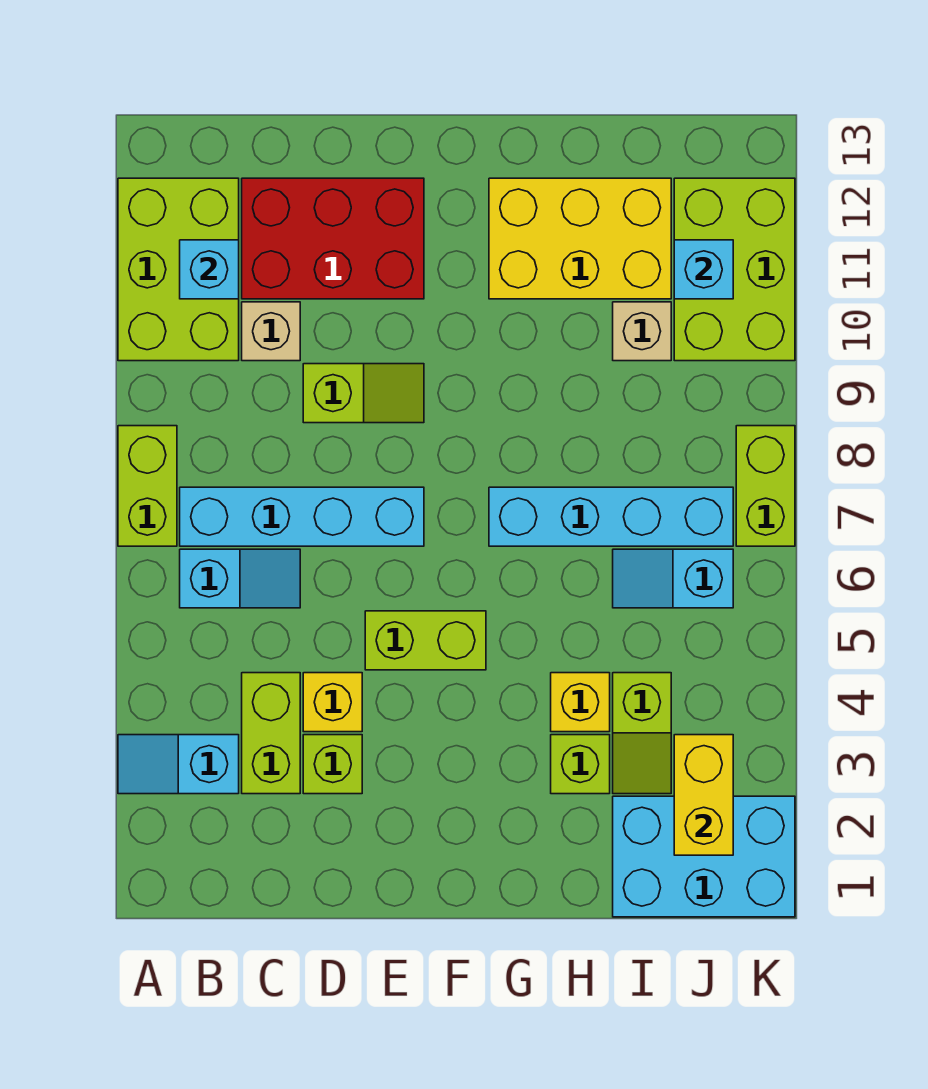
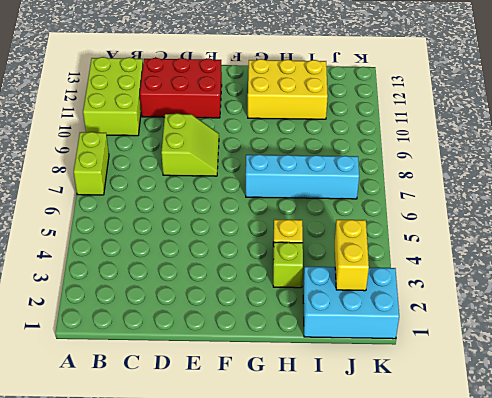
lime slope D8:E9 level 1 top D -> lime slope D9:E9 level 1 top D
none -> cyan slope A3:B3 level 1 top B
none -> cyan slope B6:C6 level 1 top B
none -> cyan brick B7:E7 level 1

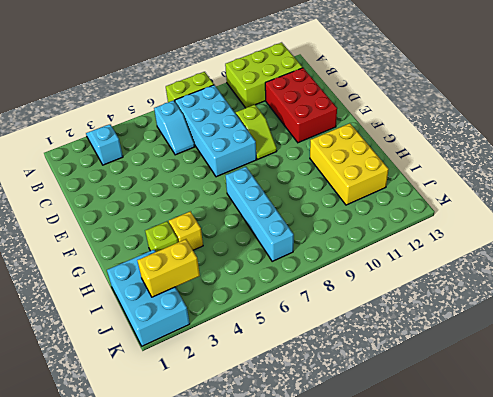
cyan brick B7:E8 level 1 -> cyan brick B7:E7 level 1
none -> lime brick C3:C4 level 1
none -> tan brick C10 level 1
none -> lime brick D3 level 1

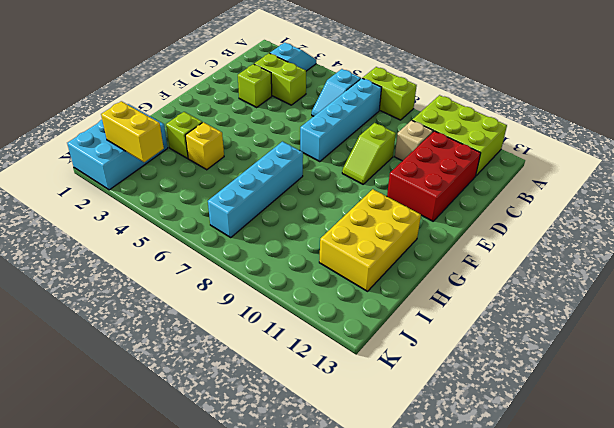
none -> yellow brick D4 level 1
none -> lime brick E5:F5 level 1
none -> lime slope I3:I4 level 1 top 4

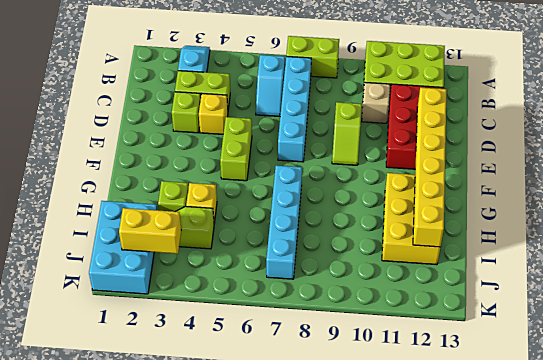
yellow brick D12:I12 level 2 -> none
none -> cyan slope I6:J6 level 1 top J
none -> tan brick I10 level 1
none -> lime brick J10:K12 level 1

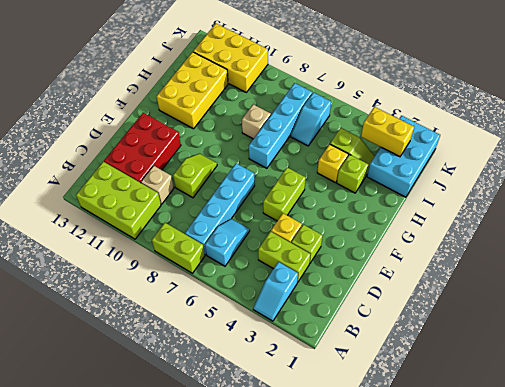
tan brick H8 level 1 -> tan brick I10 level 1
yellow brick J10:K12 level 1 -> lime brick J10:K12 level 1
none -> lime brick K7:K8 level 1
none -> cyan brick B11 level 2
none -> cyan brick J11 level 2

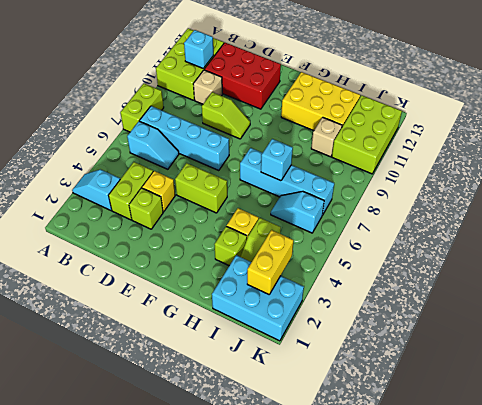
cyan brick H7 level 2 -> cyan brick J11 level 2
none -> lime brick K7:K8 level 1

